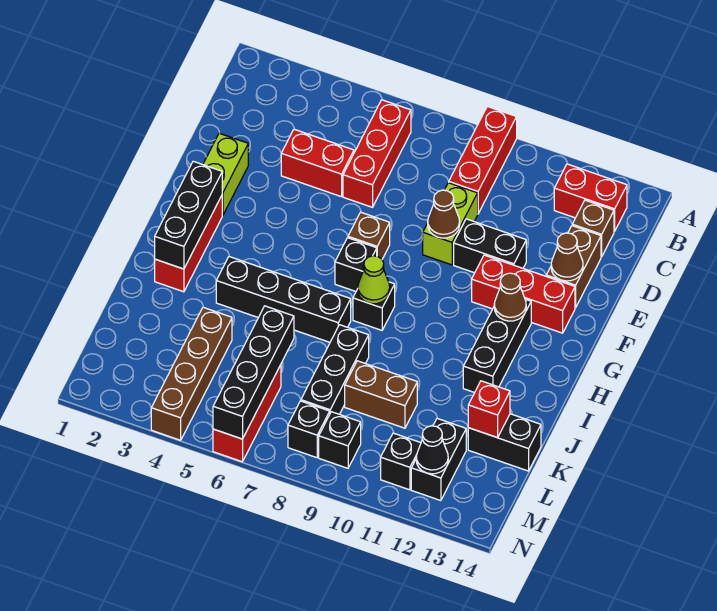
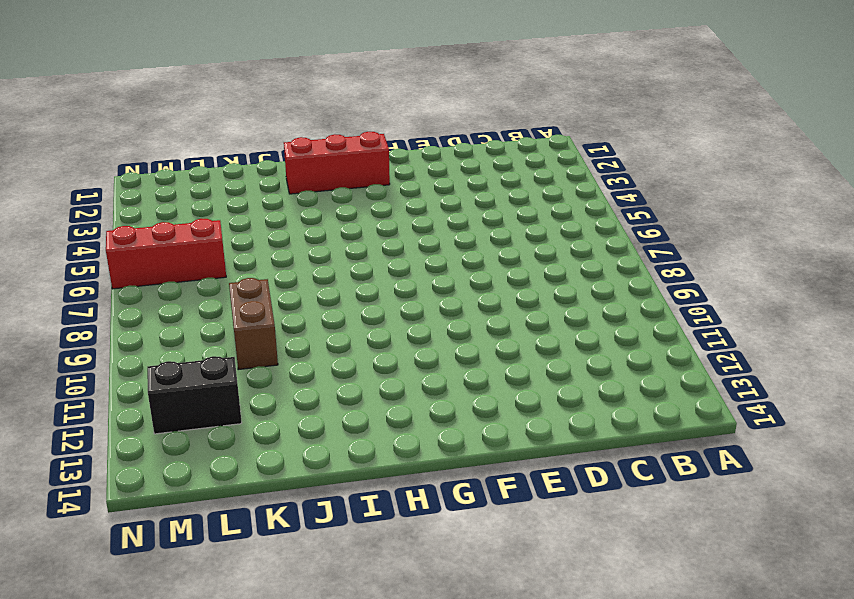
none -> red brick A9:C9 level 1
none -> red brick B6:D6 level 1
none -> red brick B12:B13 level 1
none -> brown brick C13 level 1

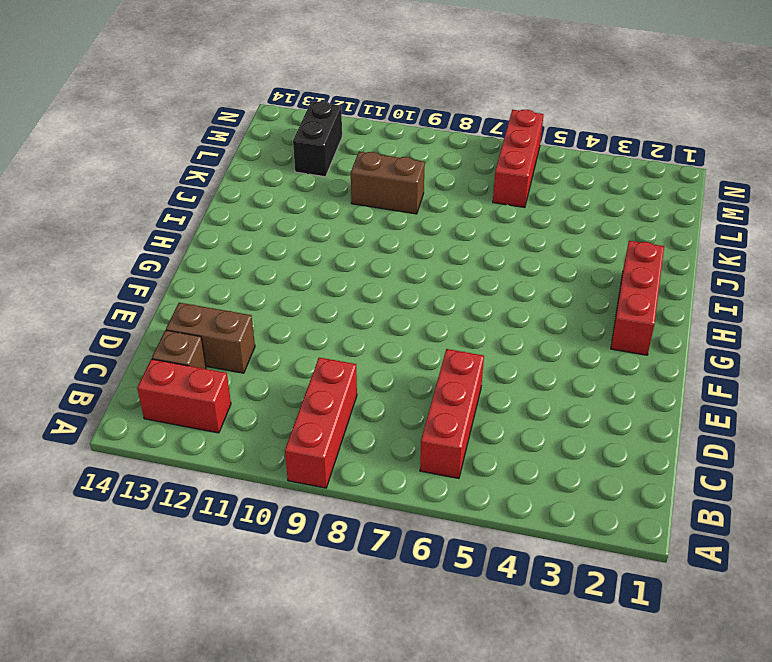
brown brick D12:D13 level 1 -> brown brick D13:E13 level 1
none -> red brick D4:D5 level 1
none -> lime brick D9:E9 level 1
none -> lime brick E2:F2 level 1
none -> black brick E10:E11 level 1

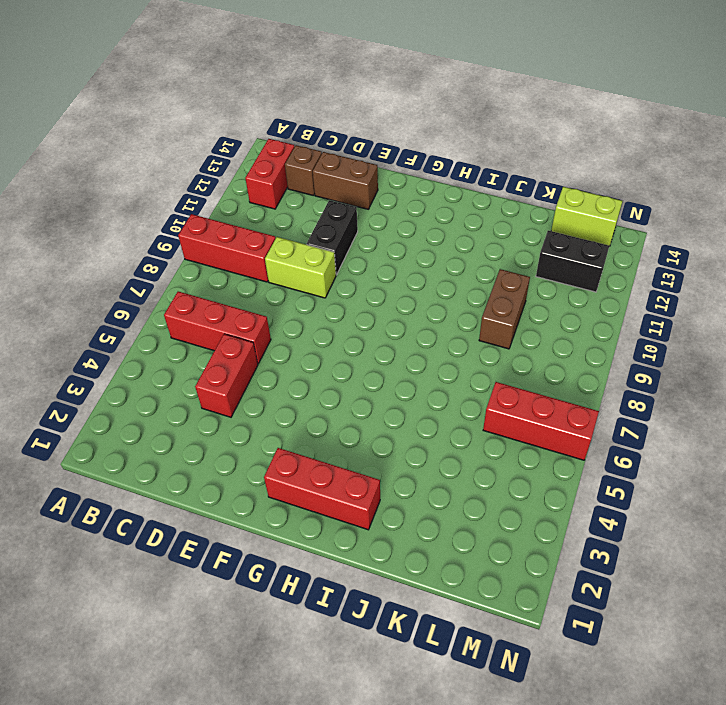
lime brick L14:M14 level 1 -> lime brick E2:F2 level 1
none -> brown brick F7 level 1
none -> red brick F11:F13 level 1
none -> black brick G7 level 1
none -> black brick G12:I12 level 1

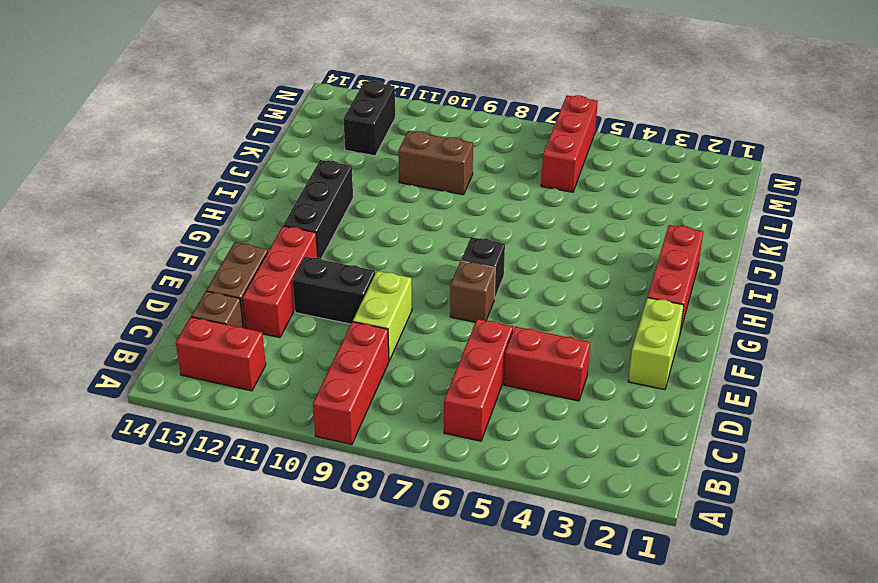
red brick D12:F12 level 1 -> red brick F11:F13 level 1
none -> black brick H8 level 1
none -> black brick I4:I7 level 1
none -> black brick J8:L8 level 1
none -> brown brick K4:N4 level 1

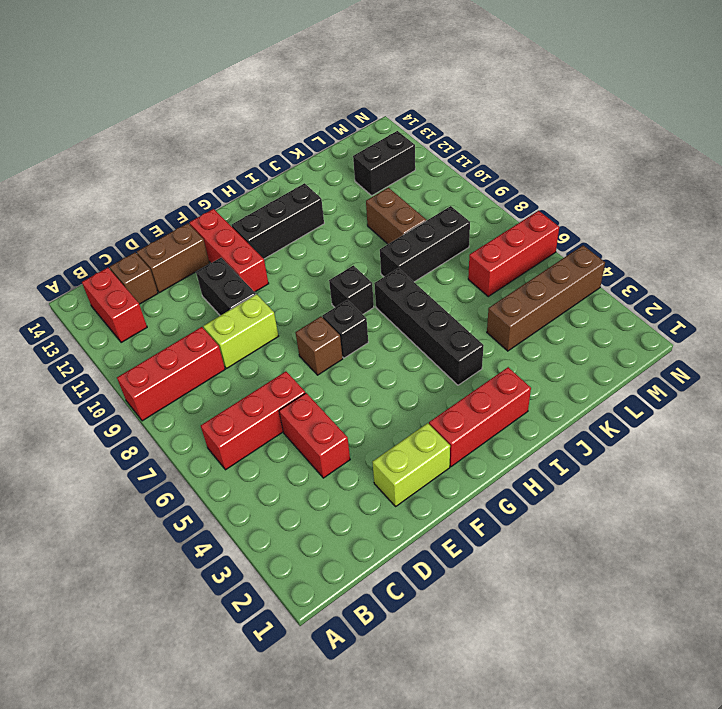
none -> black brick K13:K14 level 1
none -> black brick M8 level 1
none -> black brick M9 level 1
none -> black brick M11 level 1

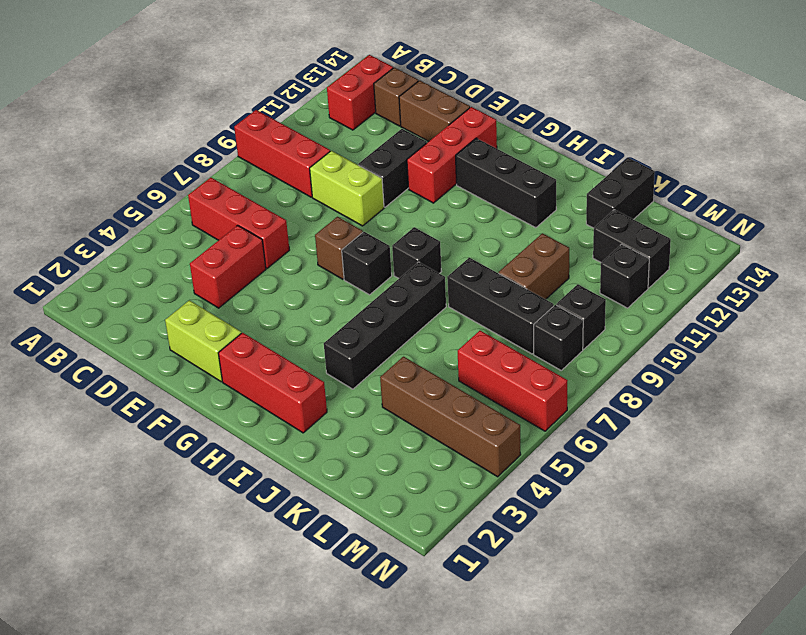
none -> brown cone E9 level 2
none -> brown cone E13 level 2
none -> black brick G2:I2 level 2
none -> brown cone G12 level 2

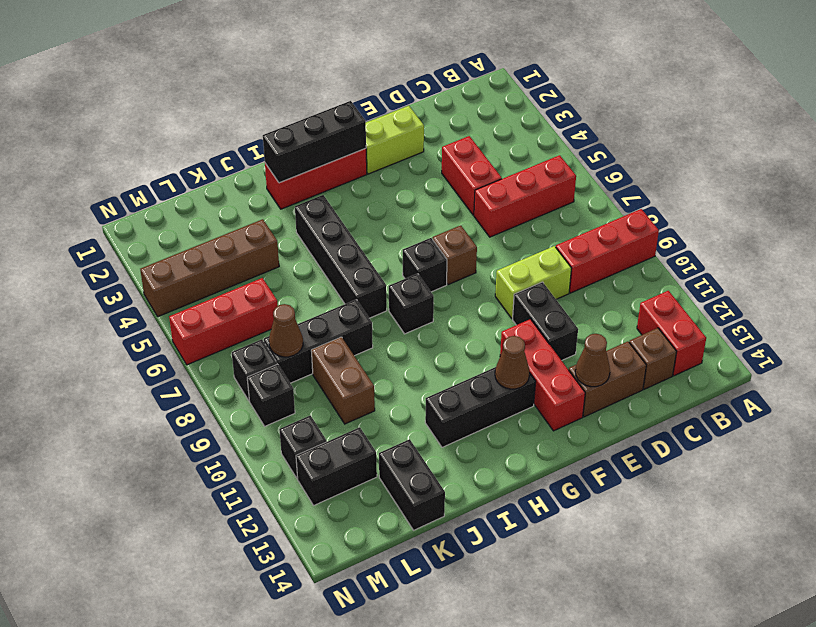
brown cone L8 level 2 -> brown cone E9 level 2
none -> lime cone H8 level 2
none -> black brick K6:N6 level 2
none -> red brick K13 level 2
none -> black cone M12 level 2

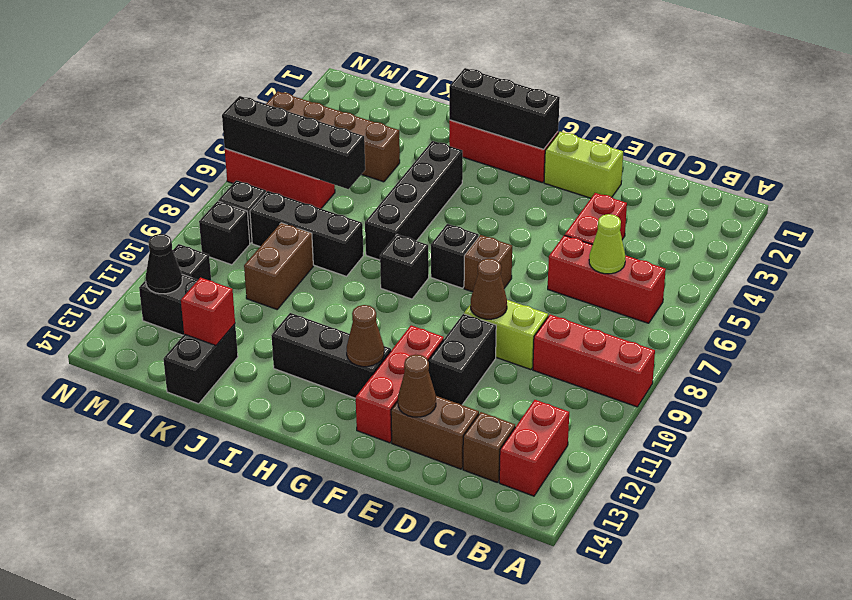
lime cone C6 level 2 -> lime cone H8 level 2

